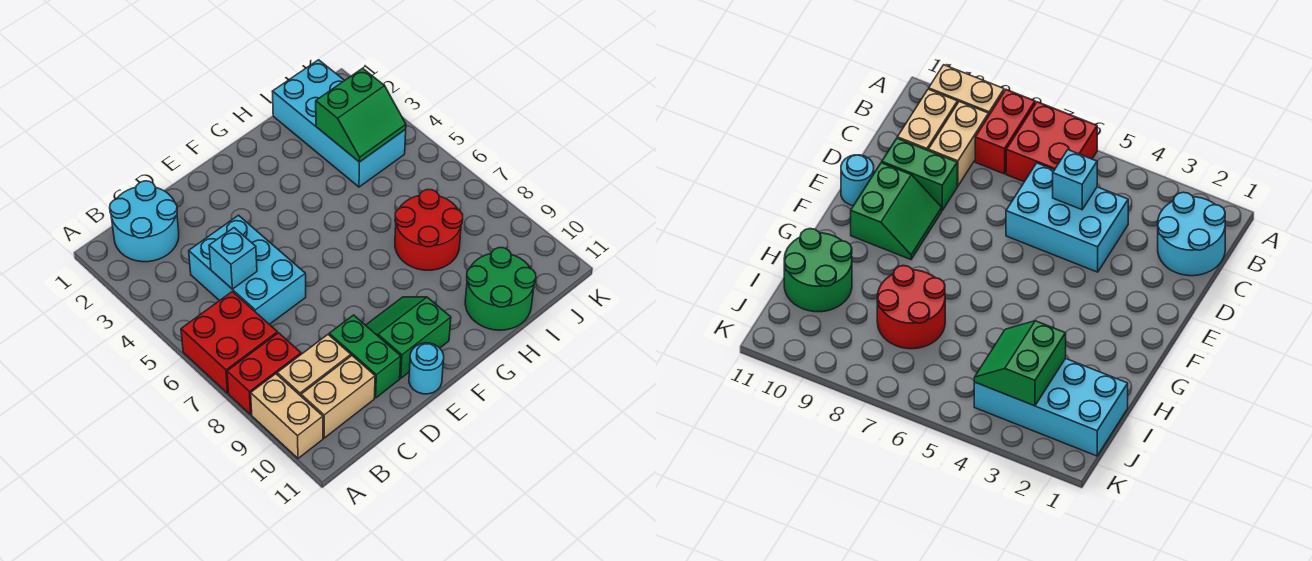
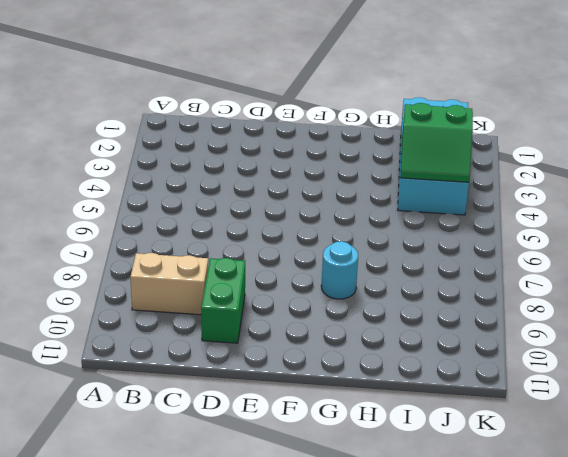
cyan round brick G8 level 1 -> cyan round brick E11 level 1
none -> red brick A6:B7 level 1
none -> red brick A8:B8 level 1
none -> tan brick A9:A10 level 1

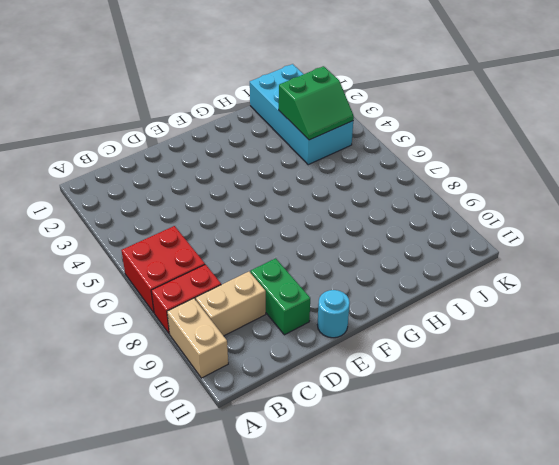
none -> cyan round brick B1:C2 level 1
none -> tan brick B10:C10 level 1
none -> cyan brick C4:D6 level 1

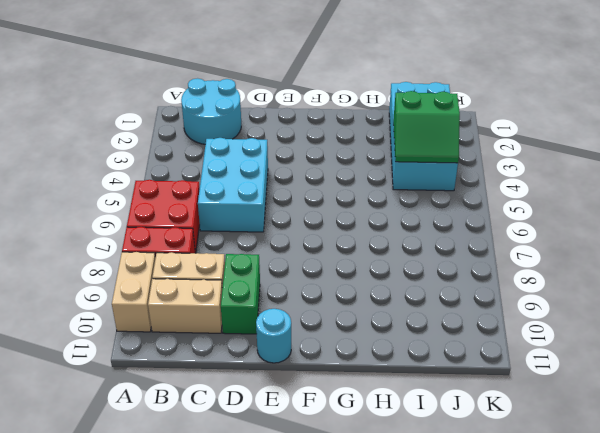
none -> green slope E9:F10 level 1 top 10
none -> red round brick H7:I8 level 1
none -> green round brick H10:I11 level 1

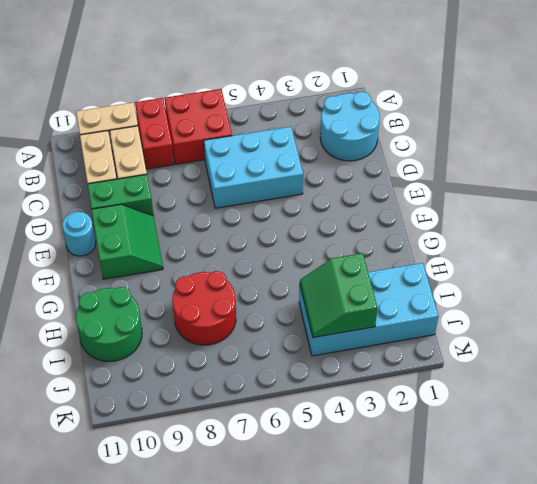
none -> cyan brick C5 level 2

